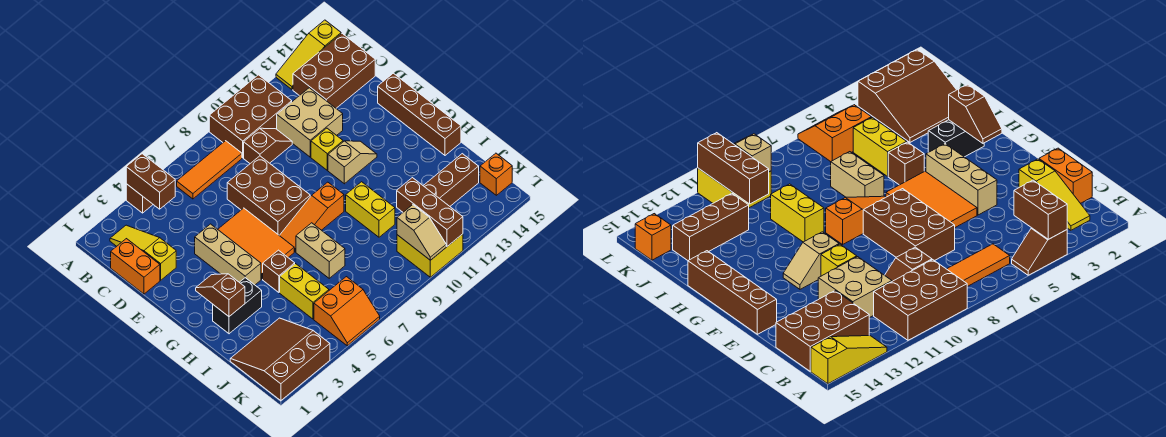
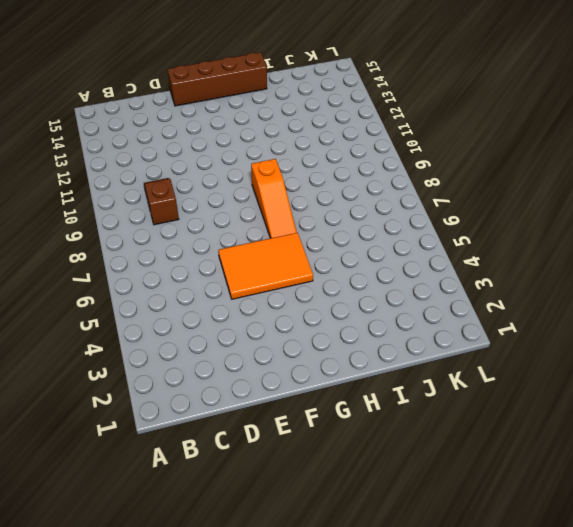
none -> brown slope A4:A5 level 1 top 4
none -> brown brick A9:B11 level 1
none -> yellow slope A13:A15 level 1 top 15
none -> yellow slope B2:D2 level 1 top D

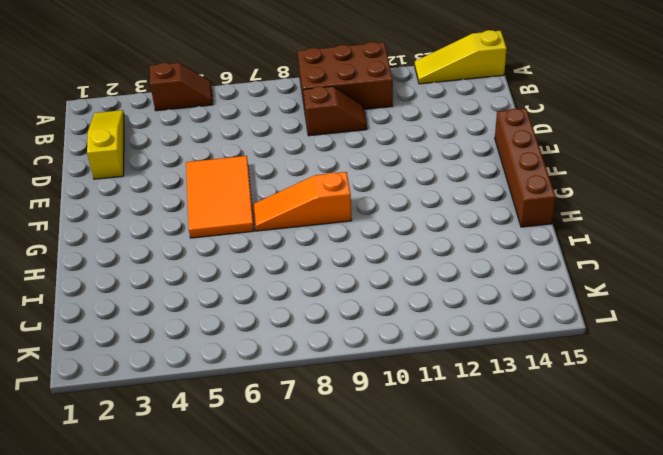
none -> orange tile B6:B8 level 1
none -> brown brick B13:C15 level 1
none -> orange brick C1:D1 level 1
none -> tan brick C11:D12 level 1

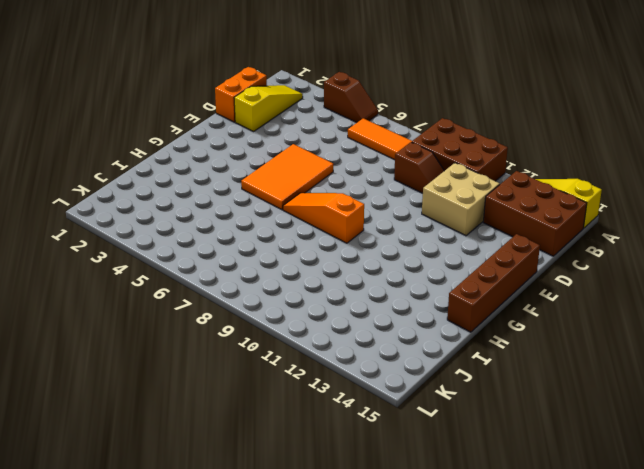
none -> brown brick D7:F8 level 1
none -> tan brick E4:G4 level 1
none -> yellow brick E11 level 1
none -> tan slope F11:F12 level 1 top 11

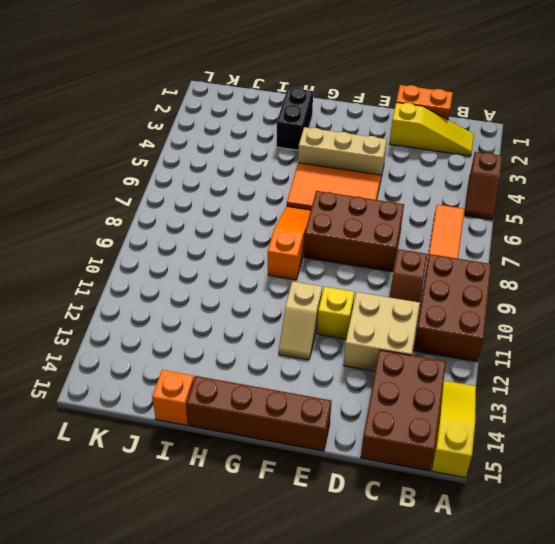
orange brick I15 level 1 -> orange brick K15 level 1
none -> brown brick H5 level 1
none -> tan brick H7:I7 level 1
none -> yellow brick H10:I10 level 1
none -> yellow brick I5:J5 level 1

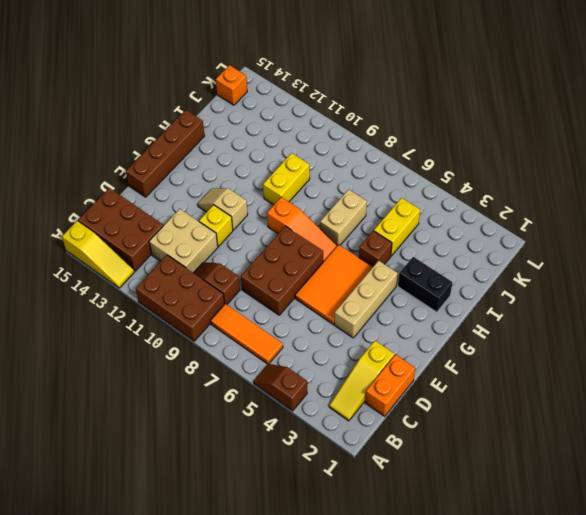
none -> brown slope J1:L3 level 1 top L
none -> brown brick J12:J14 level 1
none -> orange slope K5:L6 level 1 top K
none -> yellow brick K10:L11 level 1

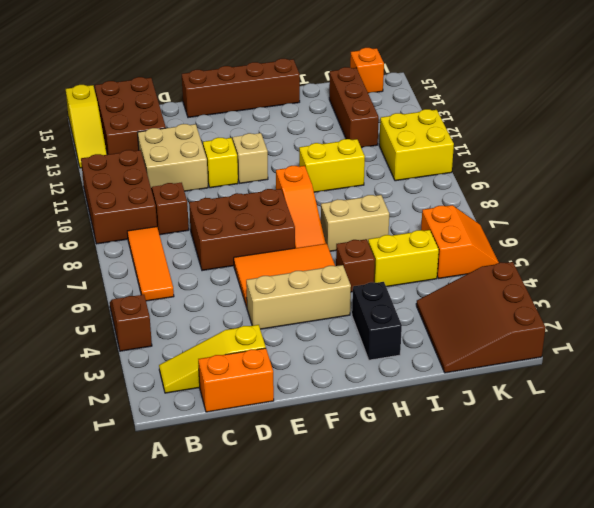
none -> brown brick A4:B4 level 2
none -> brown slope G2:H2 level 2 top H
none -> brown brick J11:L11 level 2
none -> tan slope K10:L10 level 2 top K

